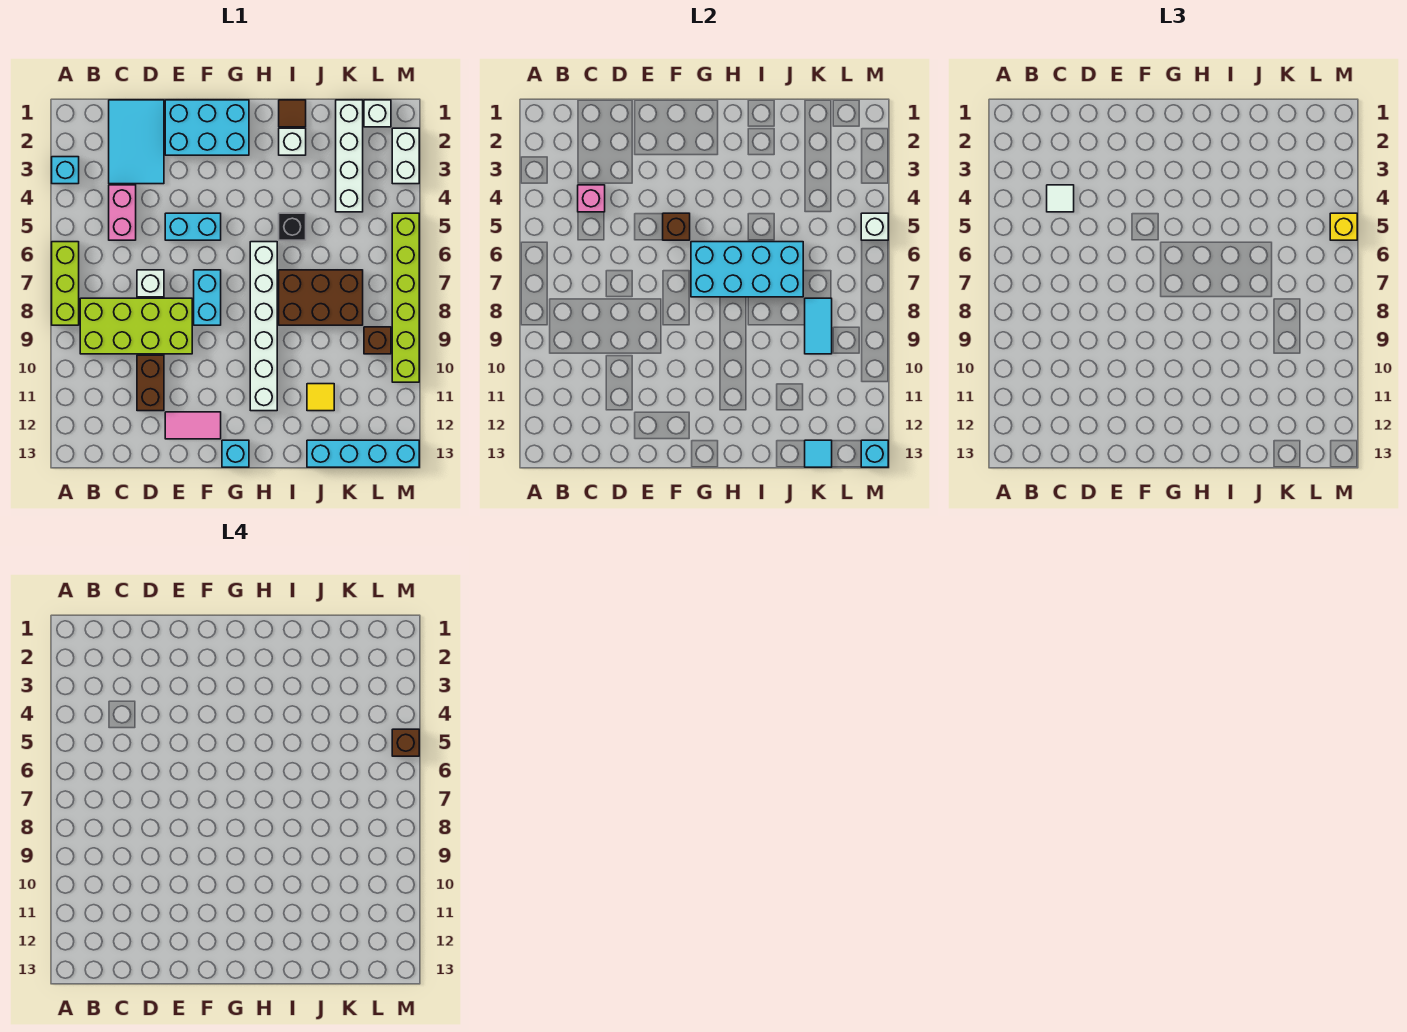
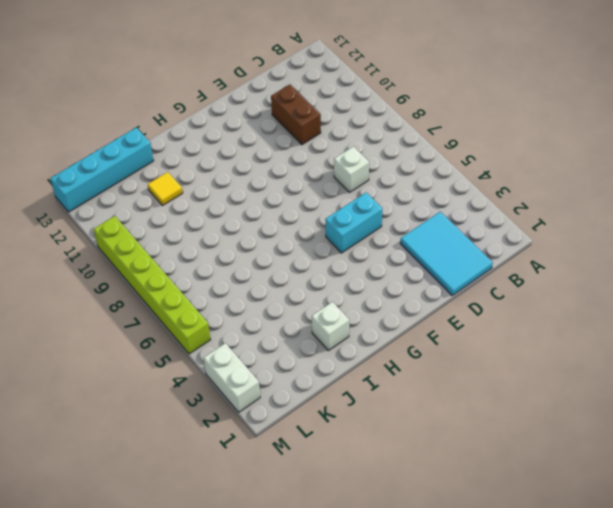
none -> cyan brick A3 level 1
none -> lime brick A6:A8 level 1
none -> lime brick B8:E9 level 1
none -> pink brick C4:C5 level 1

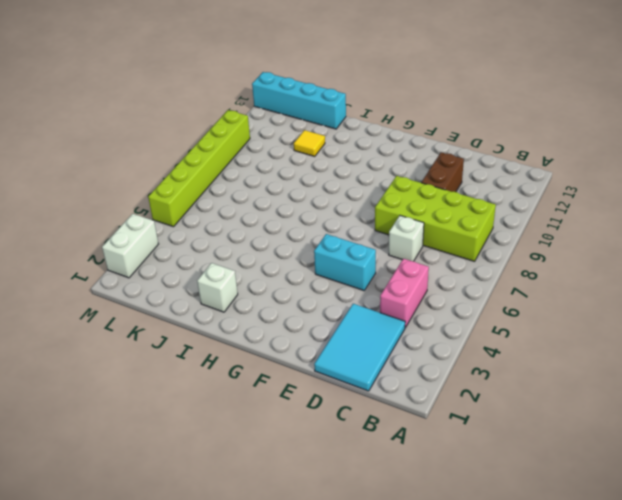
none -> cyan brick A3 level 1
none -> lime brick A6:A8 level 1
none -> cyan brick E1:G2 level 1
none -> pink tile E12:F12 level 1

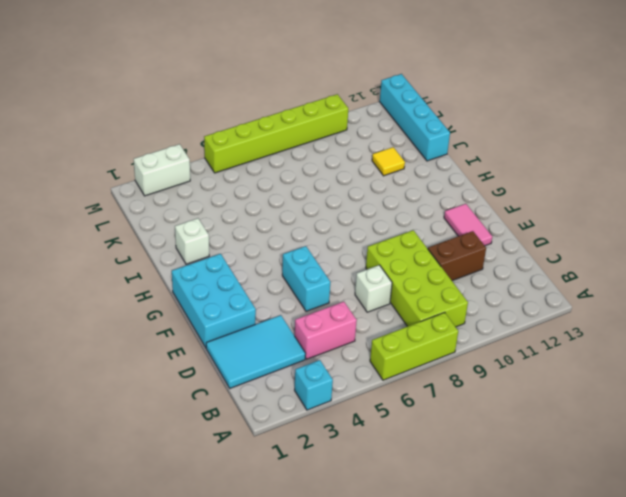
none -> cyan brick F7:F8 level 1
none -> cyan brick G13 level 1
none -> white brick H6:H11 level 1
none -> brown tile I1 level 1

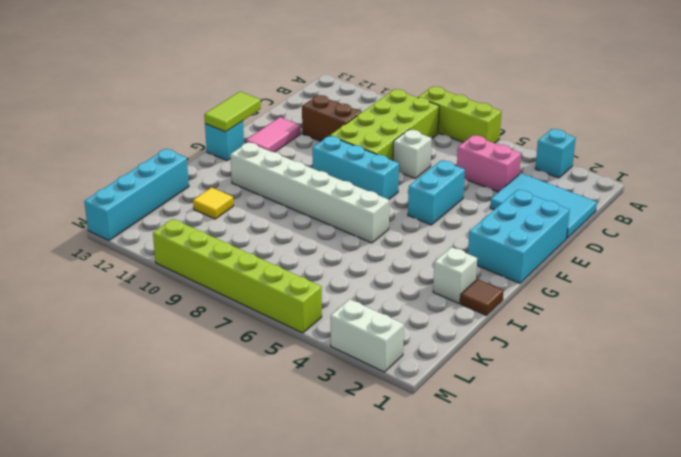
cyan brick F7:F9 level 1 -> cyan brick F7:F8 level 1
lime tile F13:G13 level 2 -> none
none -> black brick I5 level 1
none -> brown brick I7:K8 level 1
none -> white brick K1:K4 level 1
none -> white brick L1 level 1

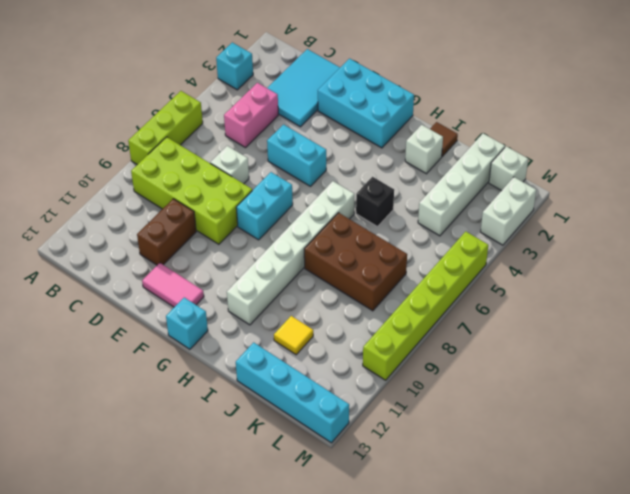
none -> brown brick L9 level 1
none -> pink brick C4 level 2
none -> brown brick F5 level 2
none -> cyan brick G6:J7 level 2

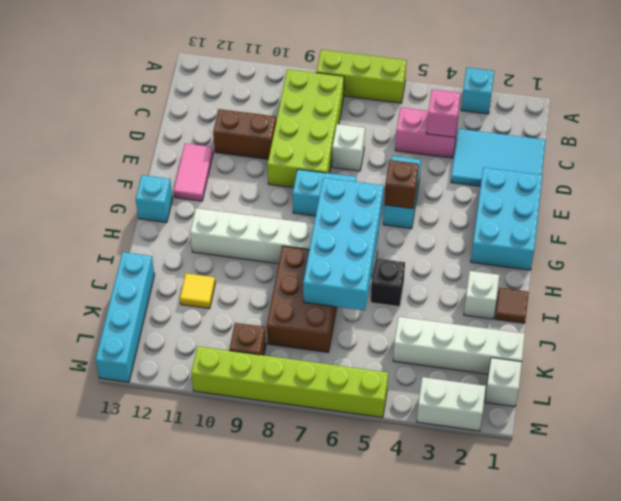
none -> cyan tile K8:K9 level 2
none -> cyan tile K13 level 2
none -> white brick M5 level 2
none -> cyan brick M13 level 2

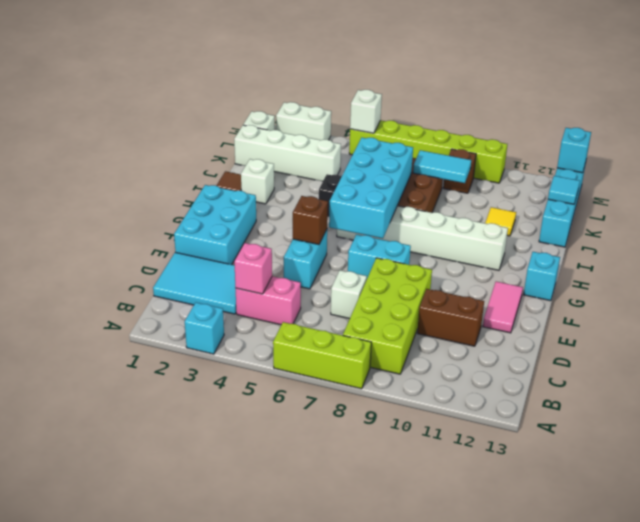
none -> white tile C4 level 3
none -> yellow brick M5 level 3
none -> brown brick M5 level 4

